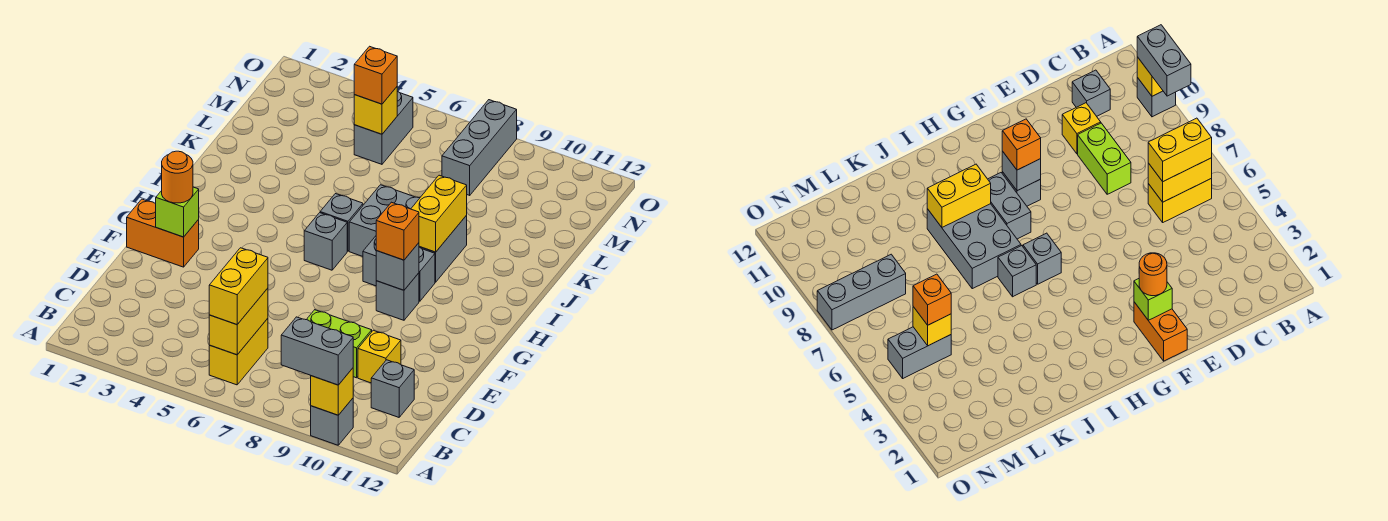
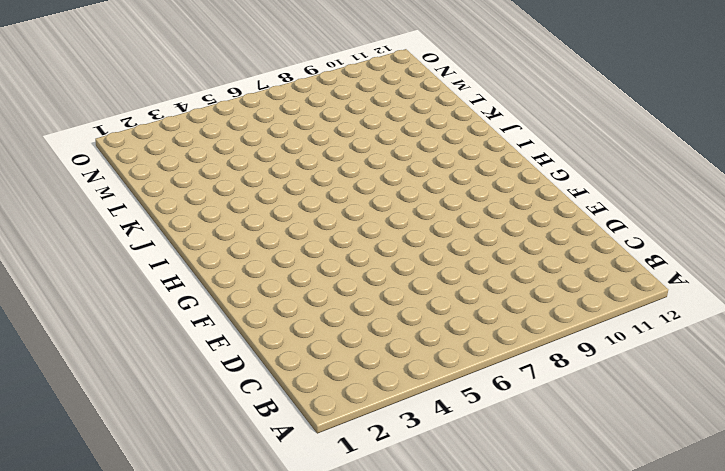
none -> grey brick A10 level 1
none -> yellow brick B6:C6 level 1
none -> grey brick C11 level 1

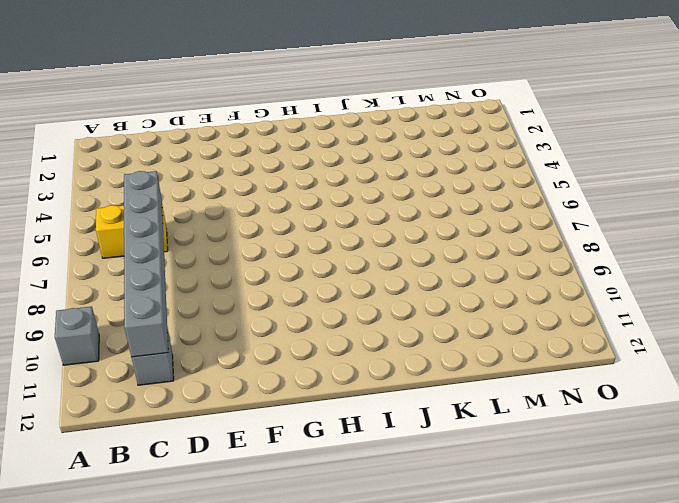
grey brick C6:C11 level 2 -> yellow brick B6:C6 level 2
none -> lime brick D8:D9 level 1
none -> yellow brick D10 level 1
none -> orange brick F1:F2 level 1

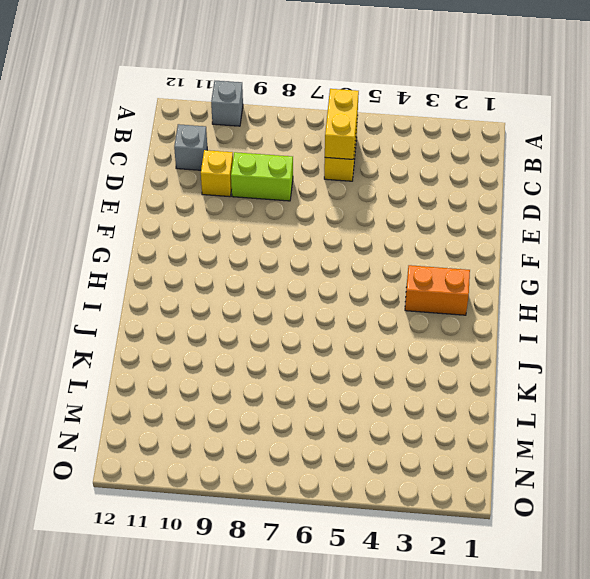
orange brick H2:H3 level 1 -> orange brick F1:F2 level 1
none -> grey brick G9 level 1
none -> grey brick H6 level 1
none -> grey brick H8:H9 level 1

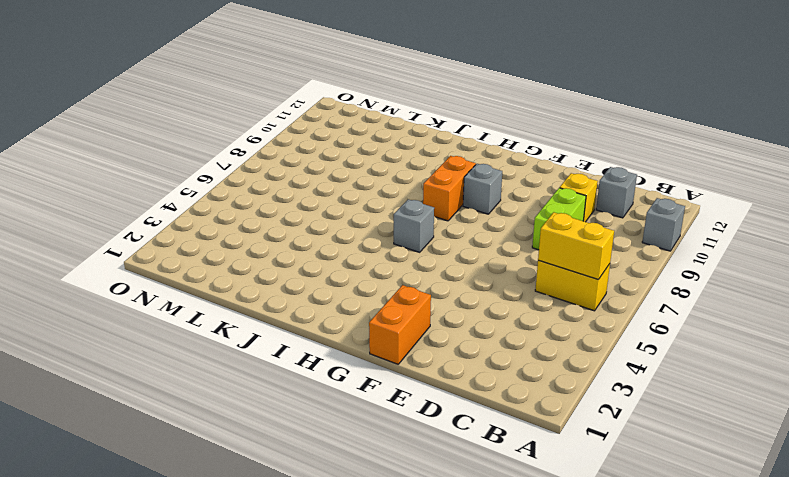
orange brick H8:H9 level 1 -> grey brick H8:H9 level 1
none -> grey brick I6 level 1
none -> grey brick I7:J9 level 1
none -> grey brick M5:N5 level 1

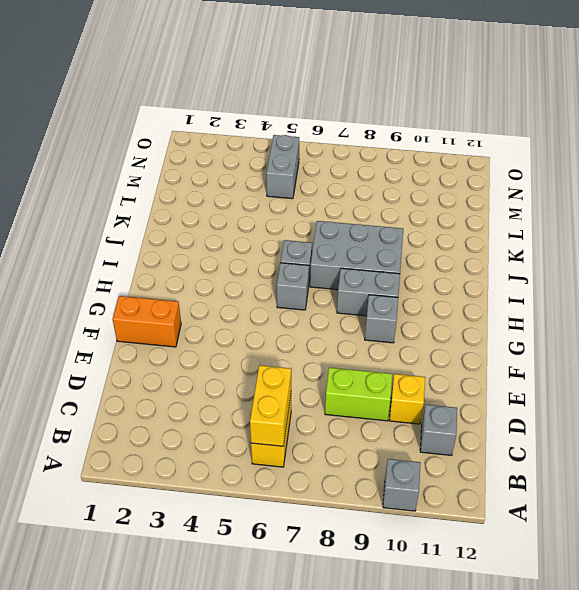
none -> grey brick M8:O8 level 1
none -> yellow brick A10 level 2
none -> lime brick F2 level 2

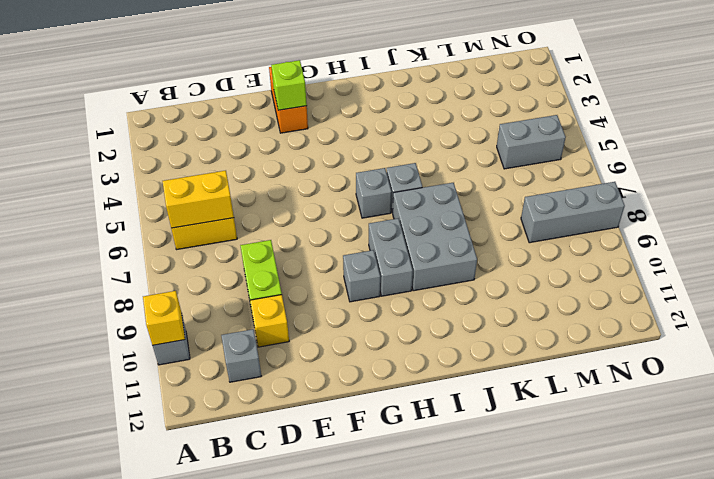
none -> grey brick G9 level 2
none -> yellow brick I9:J9 level 2
none -> yellow brick M5 level 2

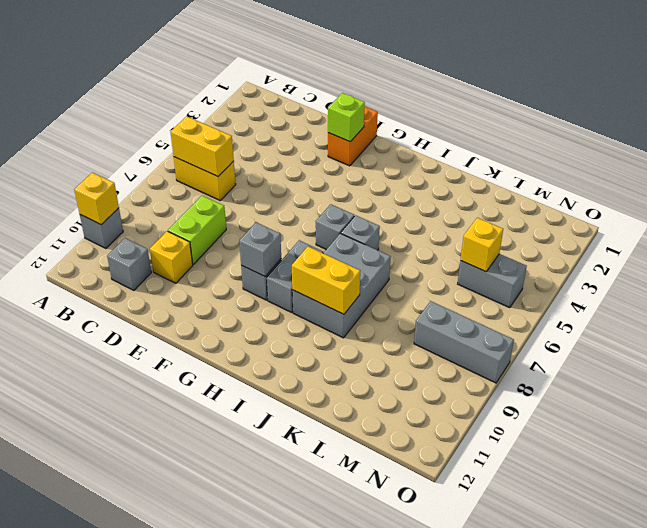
none -> grey brick A9:A10 level 3
none -> yellow brick B6:C6 level 3
none -> orange round brick F2 level 3

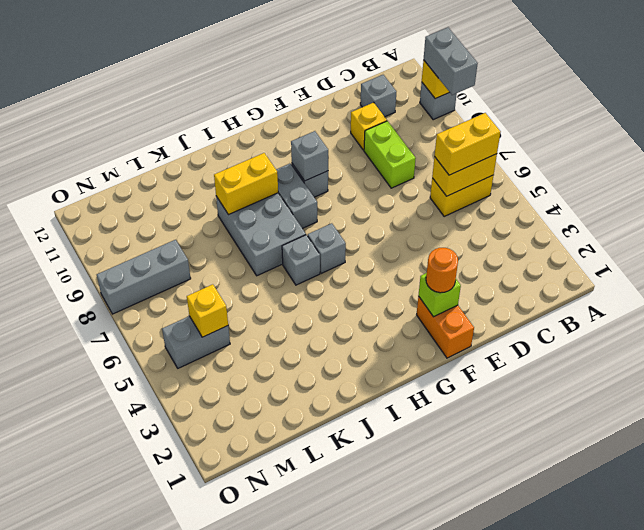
none -> orange brick G9 level 3
none -> orange brick M5 level 3

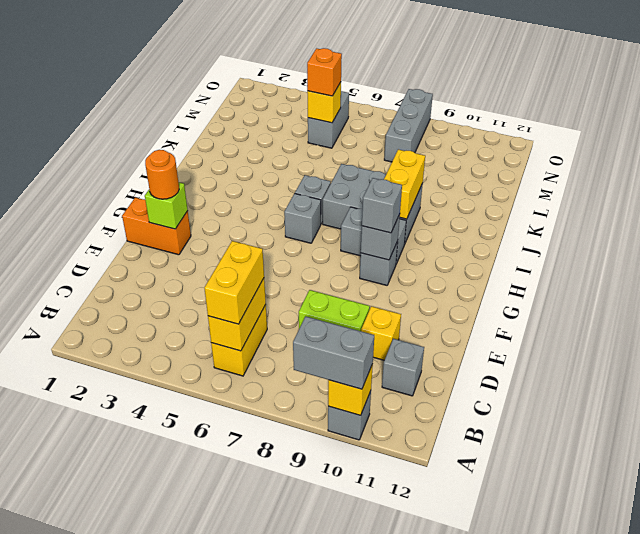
grey brick G9 level 3 -> orange brick G9 level 3

